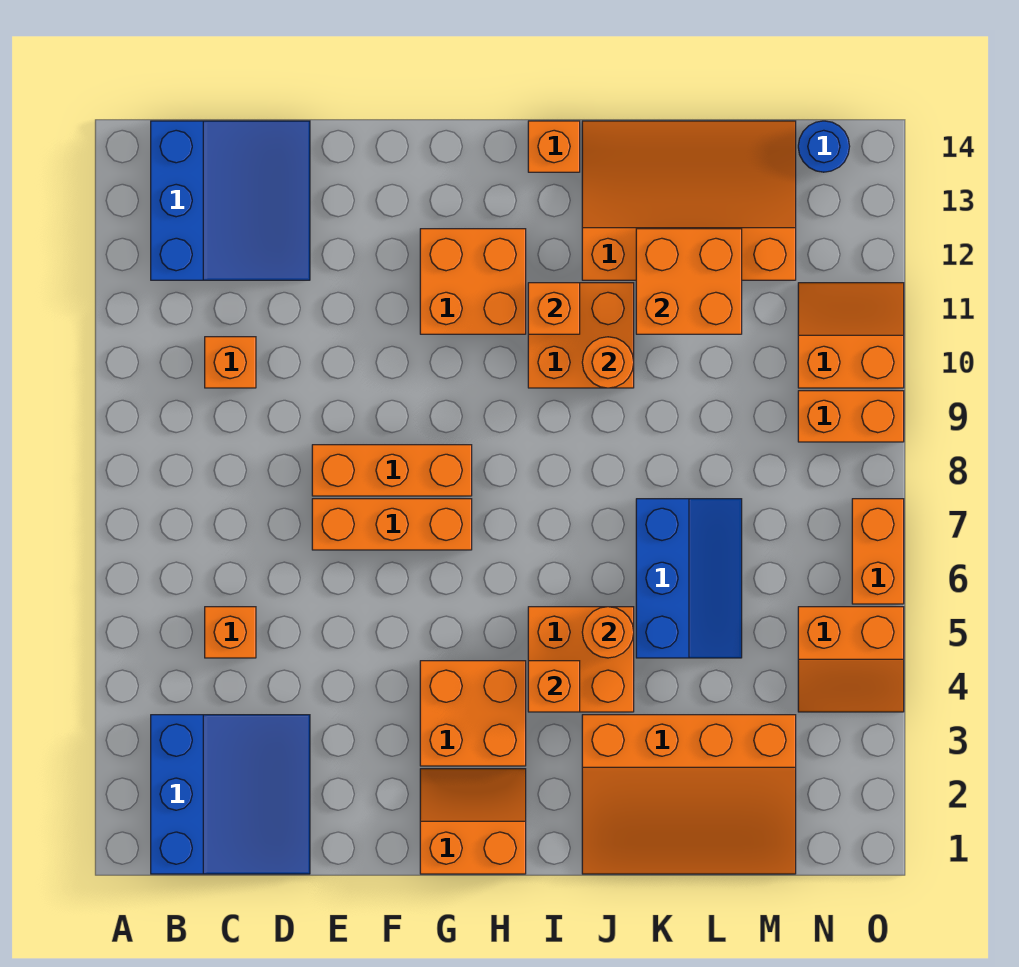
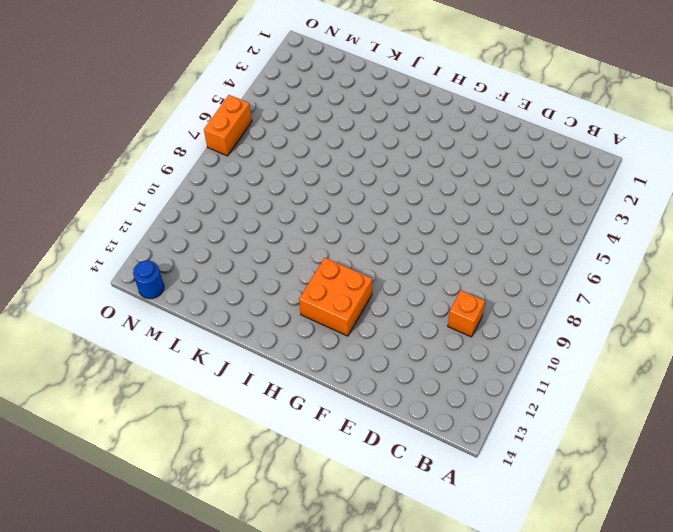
none -> blue slope B1:D3 level 1 top B
none -> blue slope B12:D14 level 1 top B
none -> orange brick C5 level 1

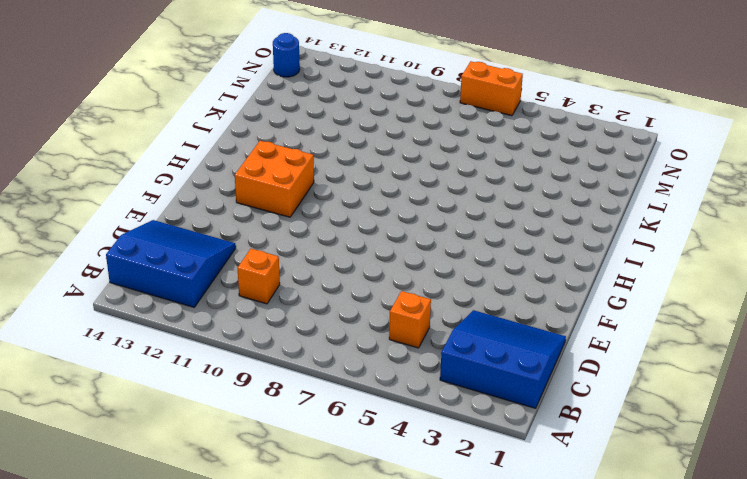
none -> orange brick E7:G7 level 1
none -> orange brick E8:G8 level 1
none -> orange slope G1:H2 level 1 top 1

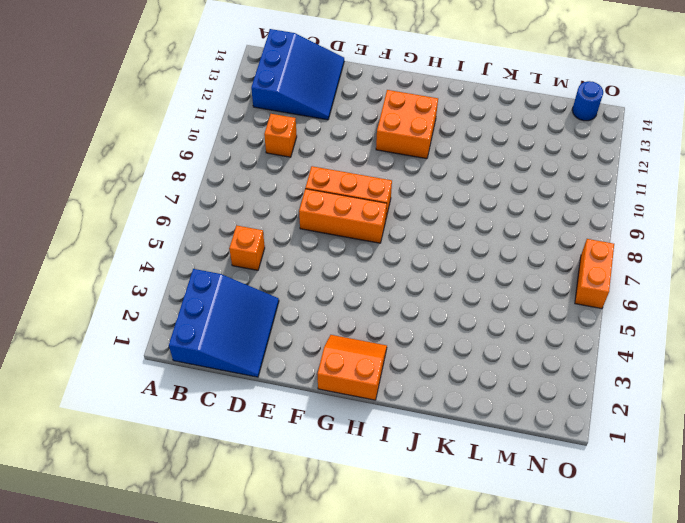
none -> orange brick G3:H4 level 1
none -> orange brick I4:J5 level 1
none -> orange brick I10:J11 level 1

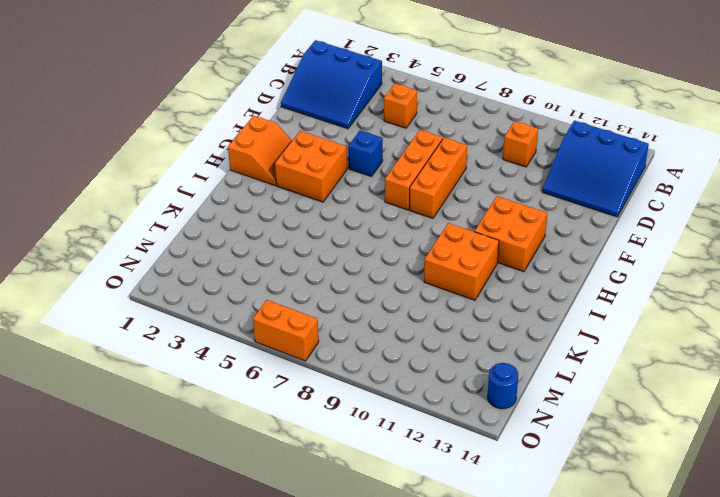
blue brick F5 level 1 -> none
none -> orange brick I4:J5 level 1
none -> orange brick I14 level 1
none -> orange slope J1:M3 level 1 top 3

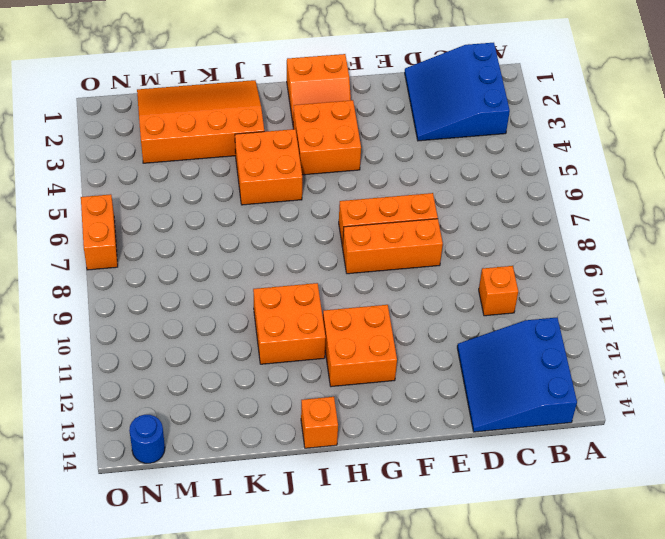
none -> orange brick C5 level 1
none -> orange slope J12:M14 level 1 top 12
none -> blue slope K5:L7 level 1 top K

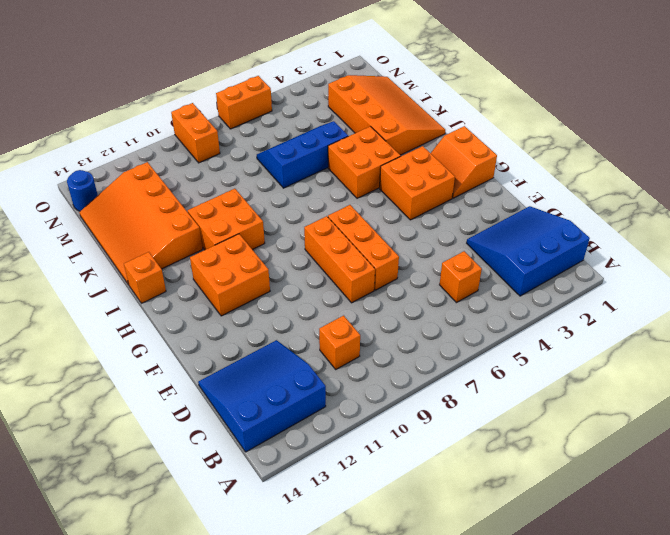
none -> orange slope N4:O5 level 1 top 5
none -> orange slope N10:O11 level 1 top 10
none -> orange brick I4 level 2

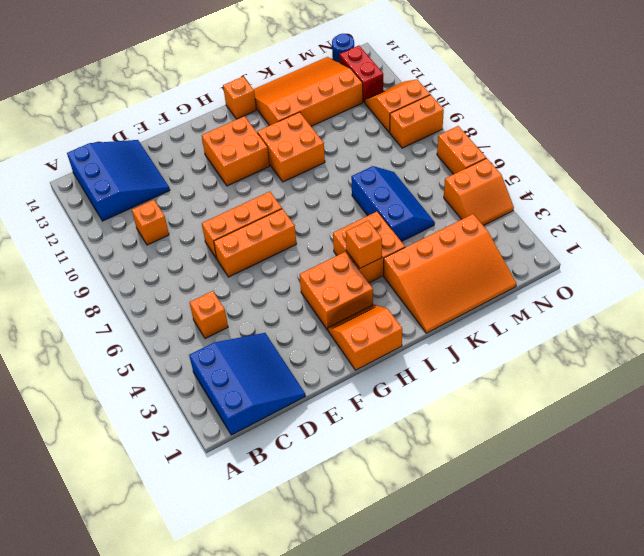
red brick N12:N13 level 1 -> none
none -> orange brick I11 level 2
none -> orange round brick J5 level 2
none -> orange round brick J10 level 2

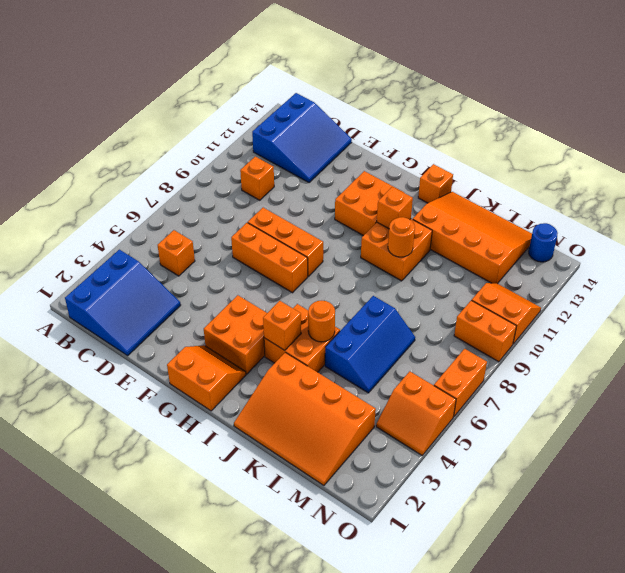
none -> orange brick K11:L12 level 2

